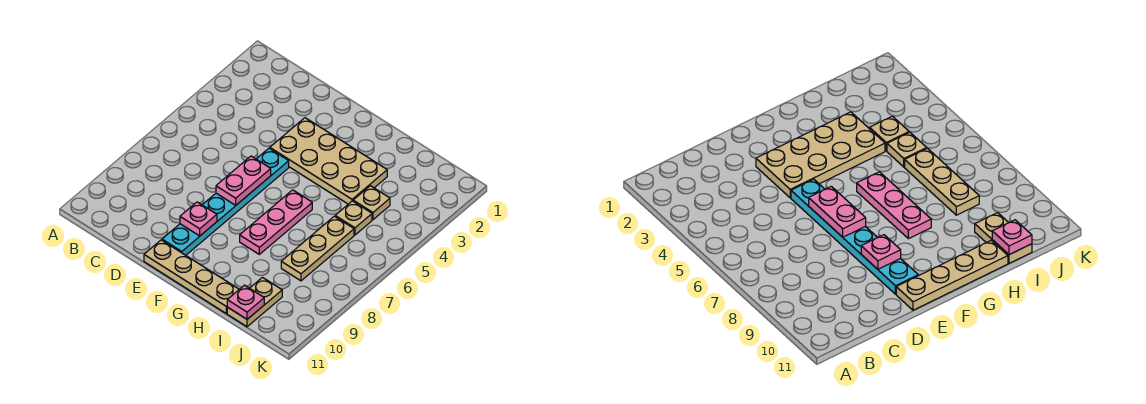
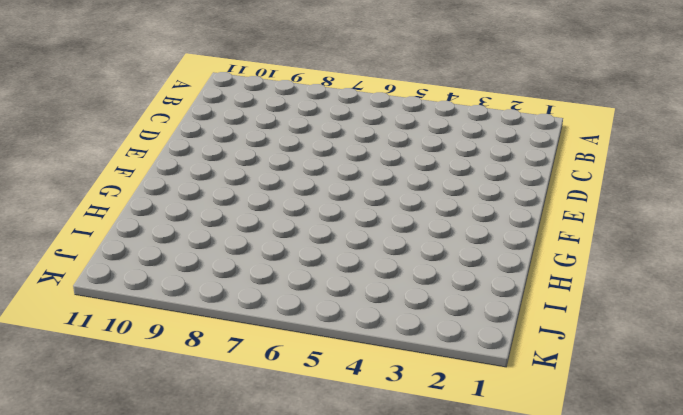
none -> tan plate E3:H4 level 1
none -> cyan plate E5:E10 level 1

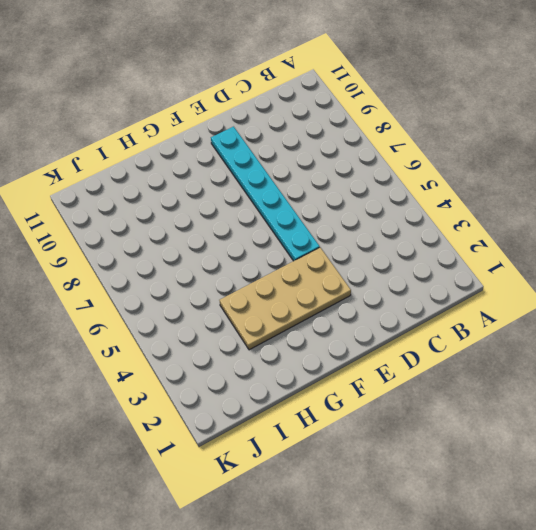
none -> tan plate E11:H11 level 1
none -> pink plate G6:G8 level 1

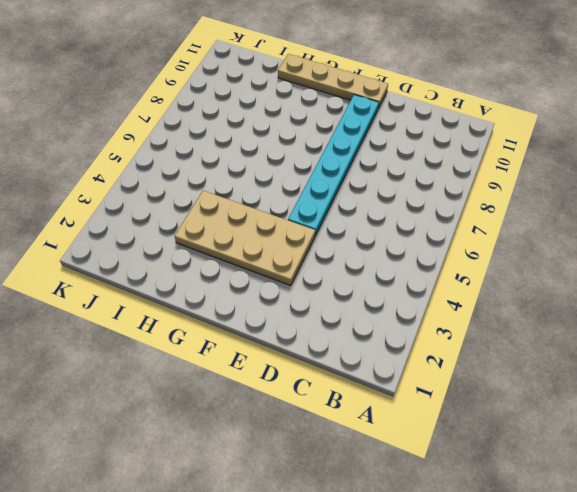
none -> pink plate G6:G8 level 1
none -> tan plate I4 level 1

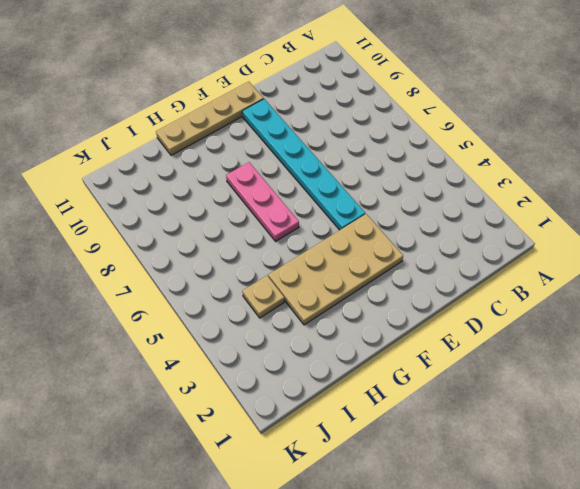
none -> tan plate I5 level 1
none -> tan plate I6:I8 level 1

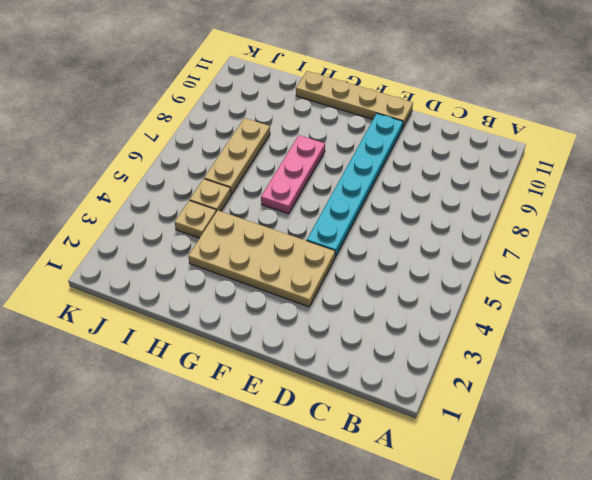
none -> tan plate I10:I11 level 1
none -> pink plate E6:E7 level 2

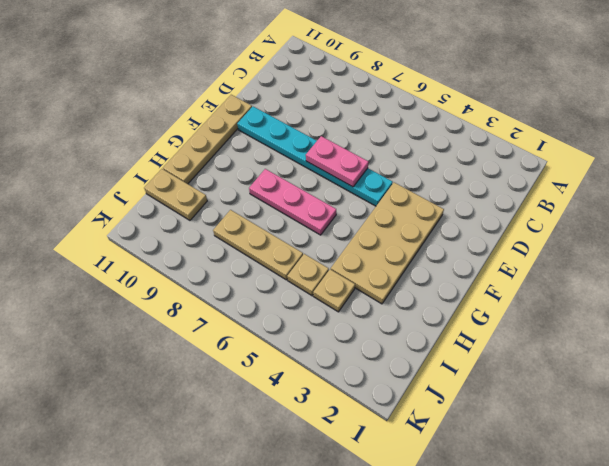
none -> pink plate E9 level 2
none -> pink plate I11 level 2

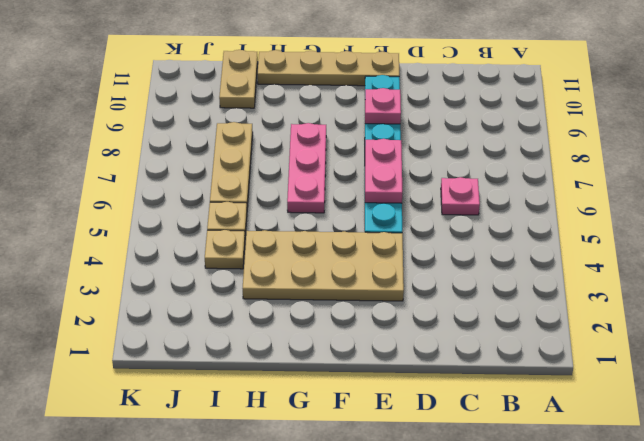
pink plate C6 level 1 -> pink plate I11 level 2

